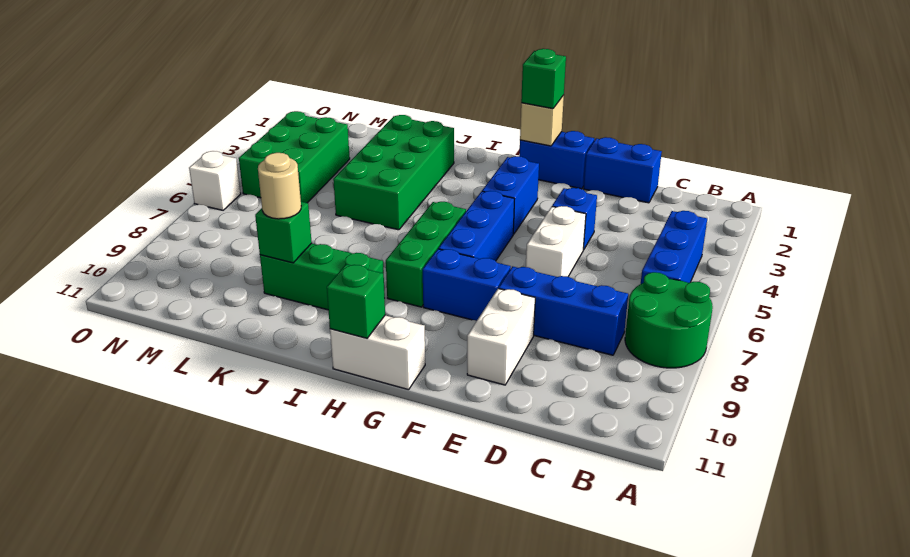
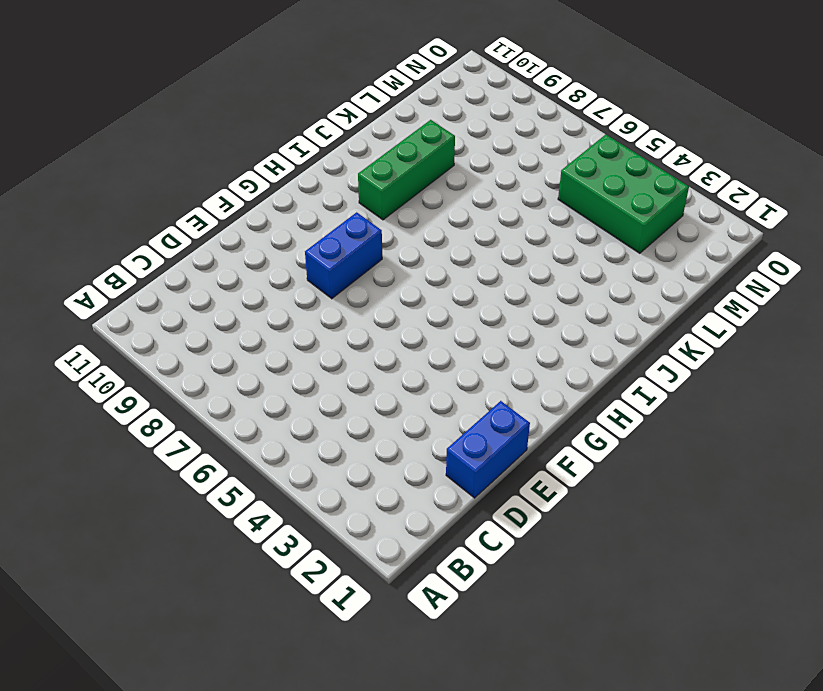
none -> green round brick A7:B8 level 1
none -> blue brick B4:B6 level 1
none -> blue brick C8:E8 level 1

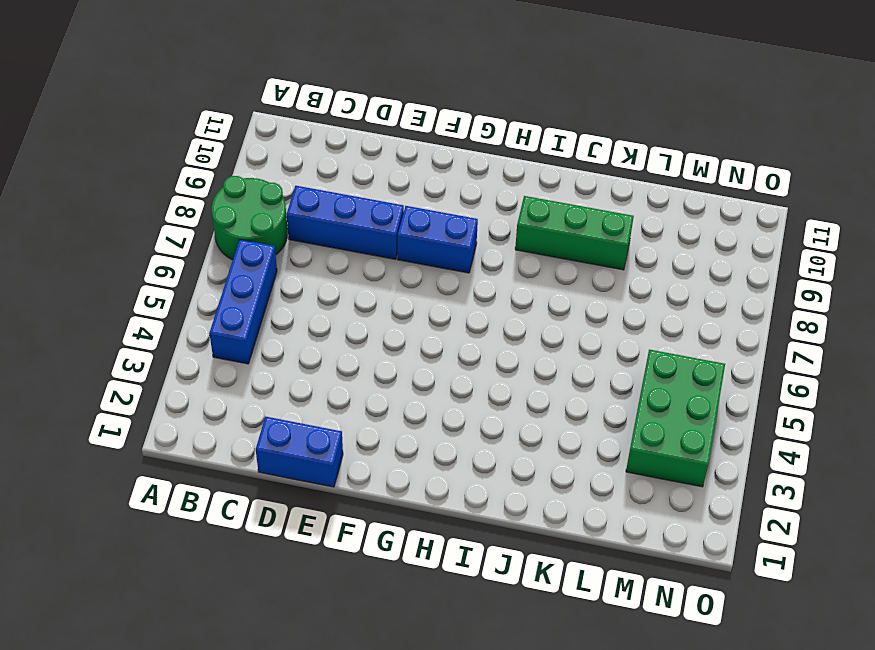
none -> blue brick E4 level 1
none -> white brick E5:E6 level 1
none -> white brick E9:E10 level 1

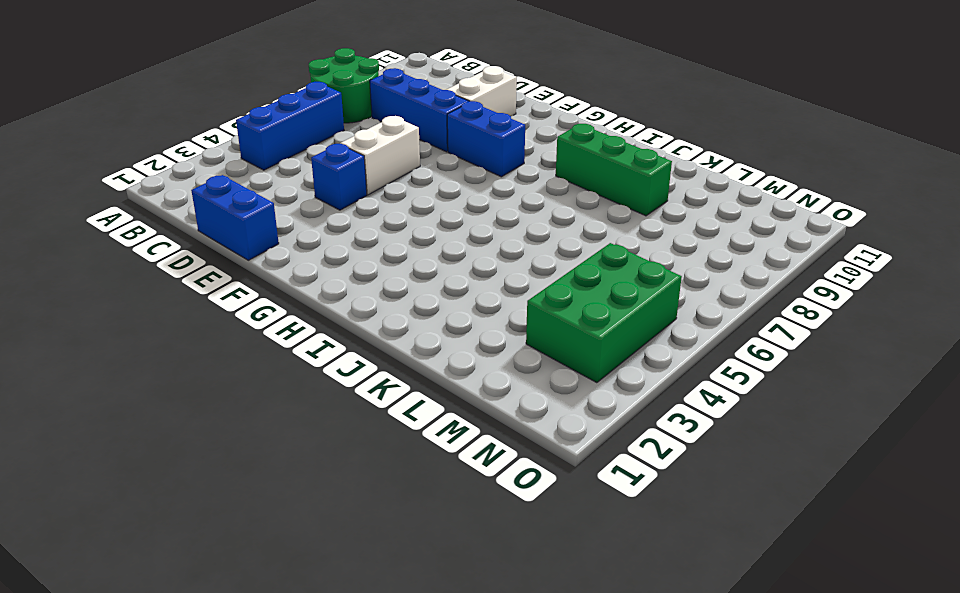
none -> blue brick F1:G1 level 1
none -> blue brick G3:G4 level 1
none -> blue brick G5:G7 level 1

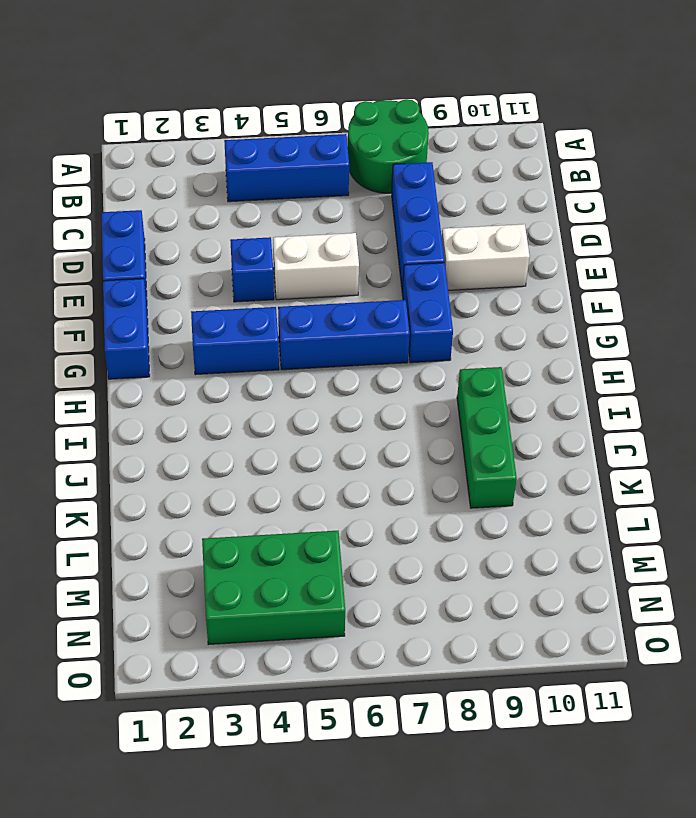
none -> white brick G11:H11 level 1
none -> green brick H6:H8 level 1
none -> green brick J2:K5 level 1

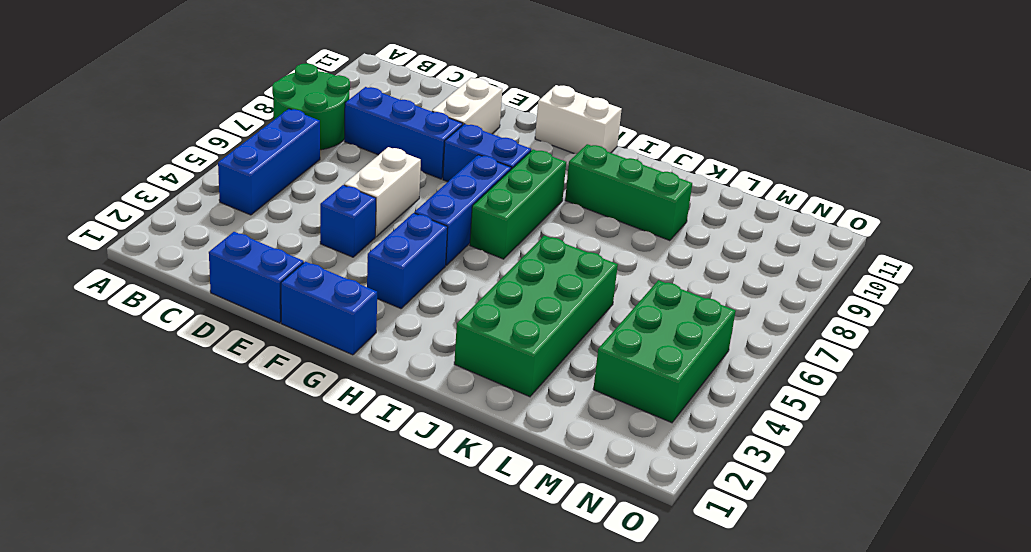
none -> white brick O6 level 1
none -> tan brick G1 level 2
none -> green brick H11 level 2

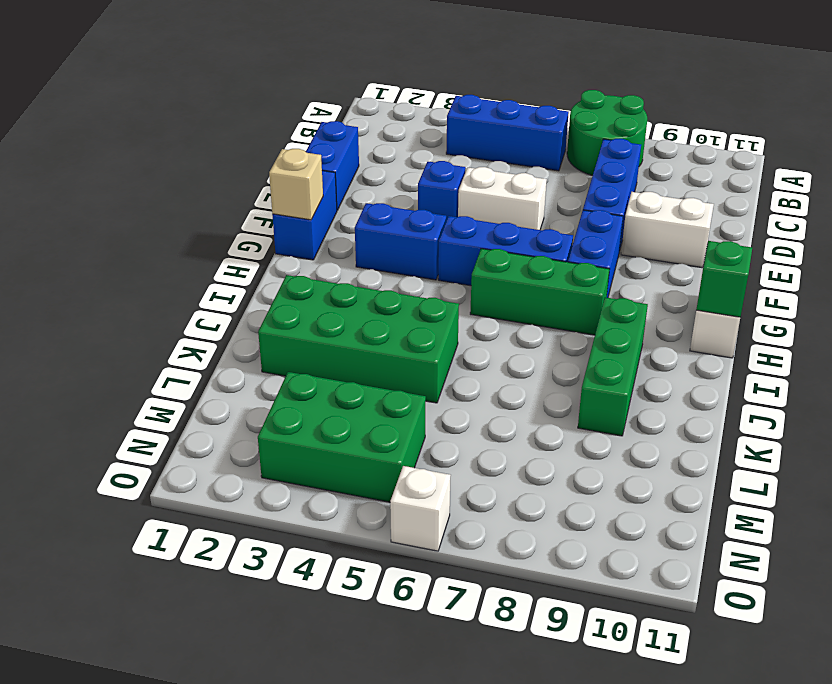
none -> green brick K9 level 2
none -> green brick G1 level 3
none -> tan round brick K9 level 3

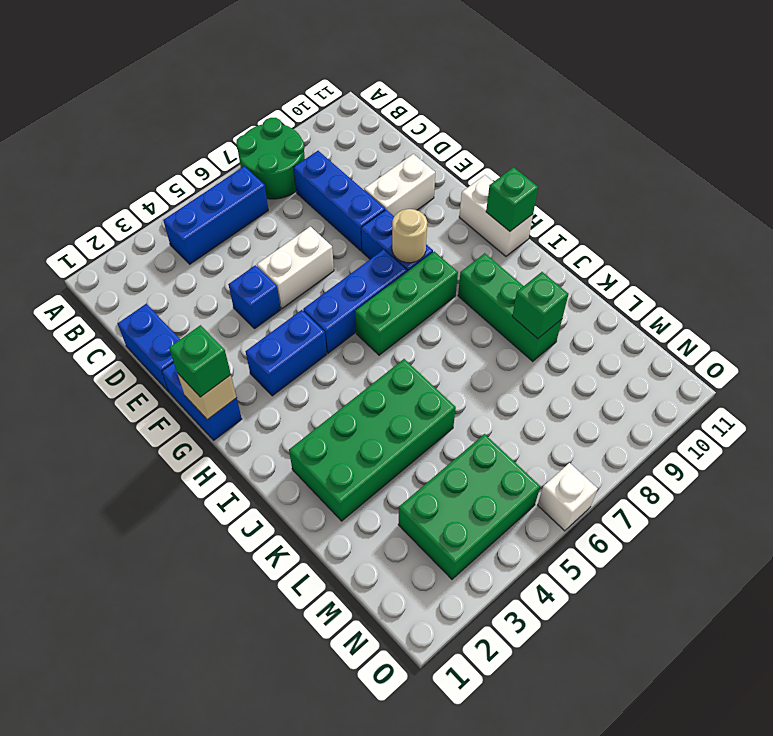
tan round brick G8 level 2 -> tan round brick K9 level 3

